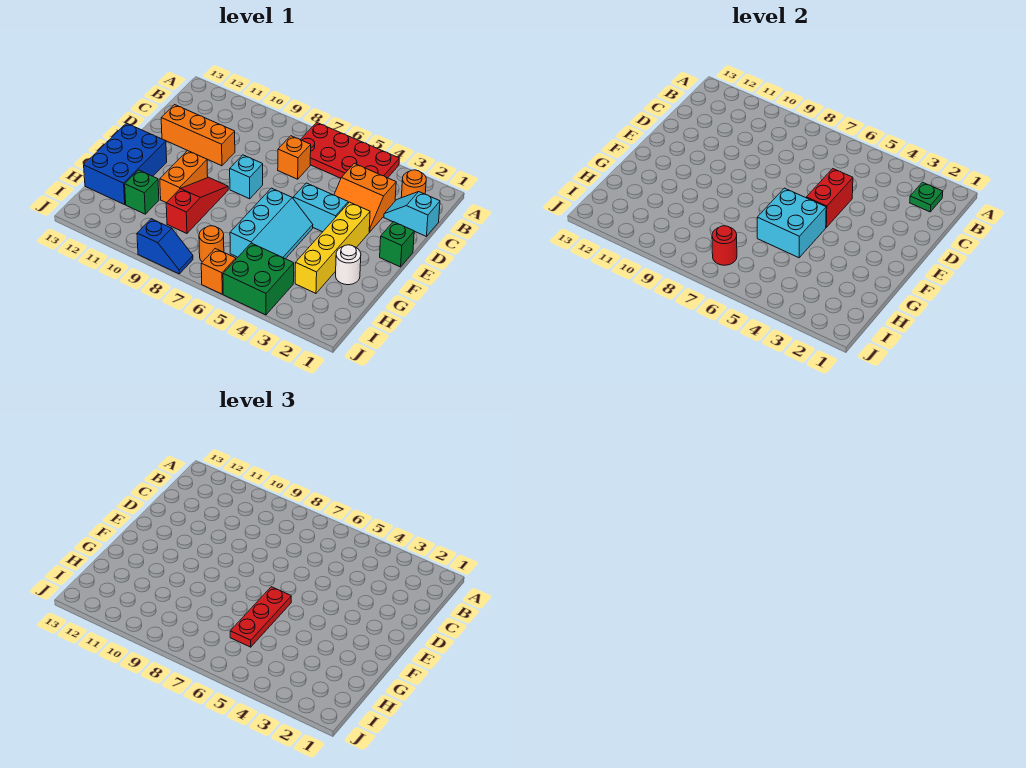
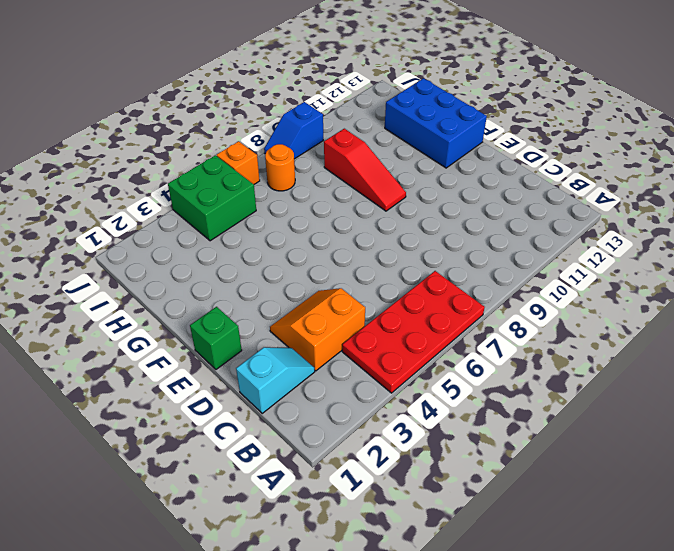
none -> orange round brick B2 level 1
none -> orange brick C7 level 1
none -> orange brick D10:D12 level 1

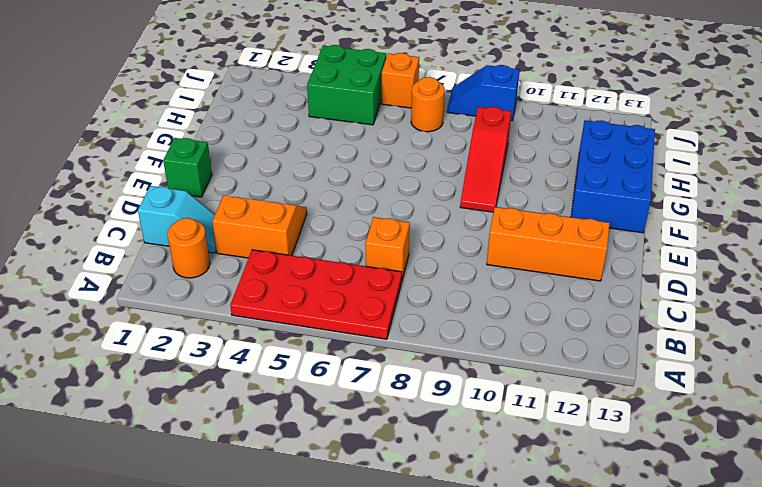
none -> yellow brick E3:H3 level 1
none -> cyan brick E4:E5 level 1
none -> cyan brick E8 level 1

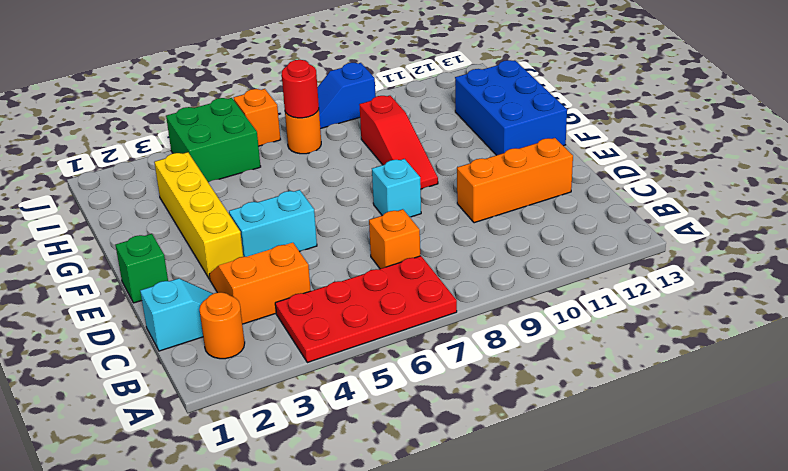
none -> cyan slope F5:H6 level 1 top 6
none -> orange brick F10:G10 level 1
none -> white round brick G2 level 1

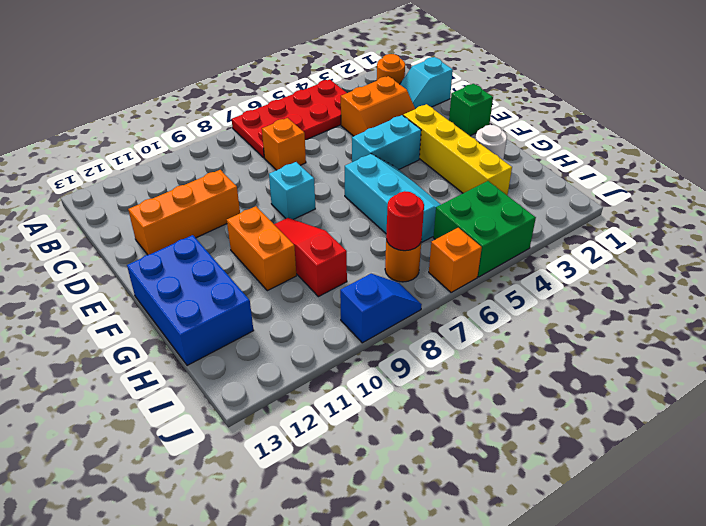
none -> green brick H11 level 1
none -> green plate B2 level 2
none -> red brick D5:E5 level 2

